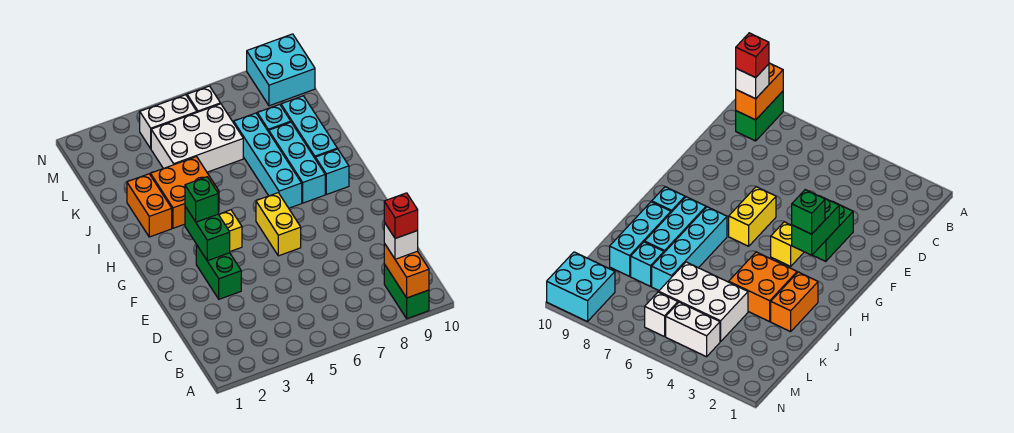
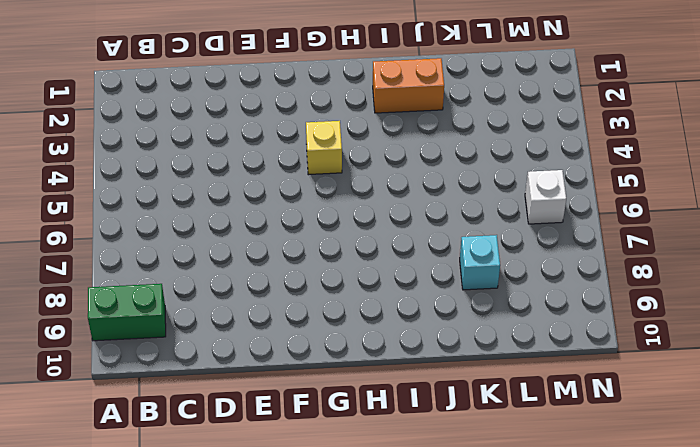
none -> green brick E3:F3 level 1
none -> yellow brick F6:G6 level 1
none -> cyan brick H7:K7 level 1

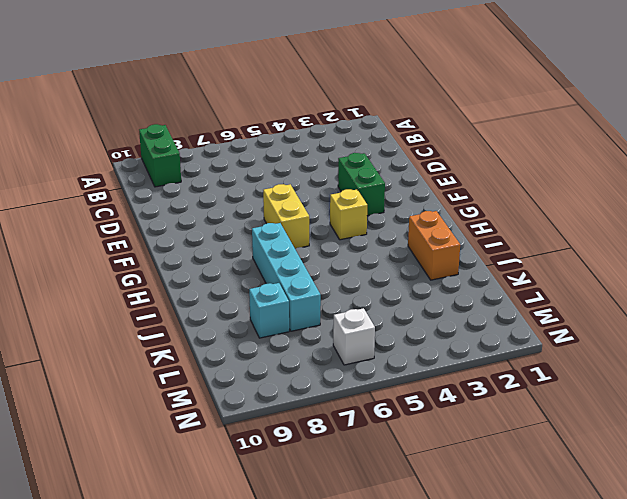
none -> cyan brick H8:J8 level 1
none -> cyan brick H9 level 1
none -> orange brick I3:J4 level 1

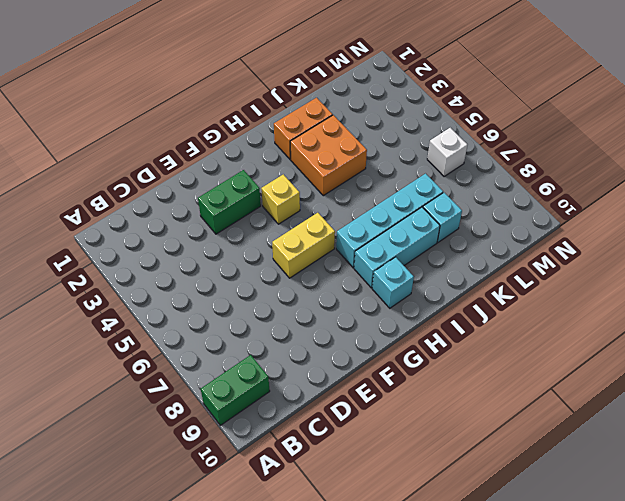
none -> cyan brick I9:K9 level 1
none -> white brick K4:L6 level 1
none -> white brick M4:M5 level 1

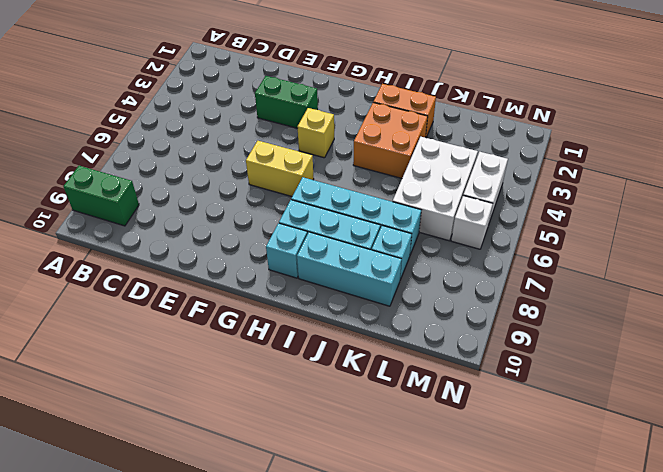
none -> cyan brick M9:N10 level 1
none -> orange brick A9:B9 level 2
none -> green brick F3:G3 level 2

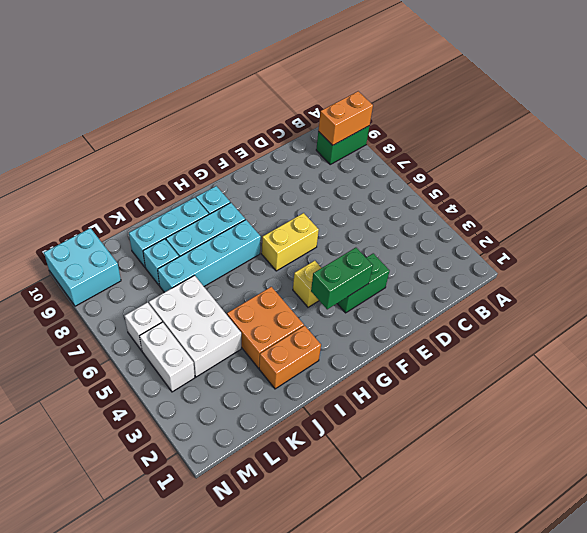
none -> white brick B9 level 3
none -> green brick G3 level 3
none -> red brick B9 level 4

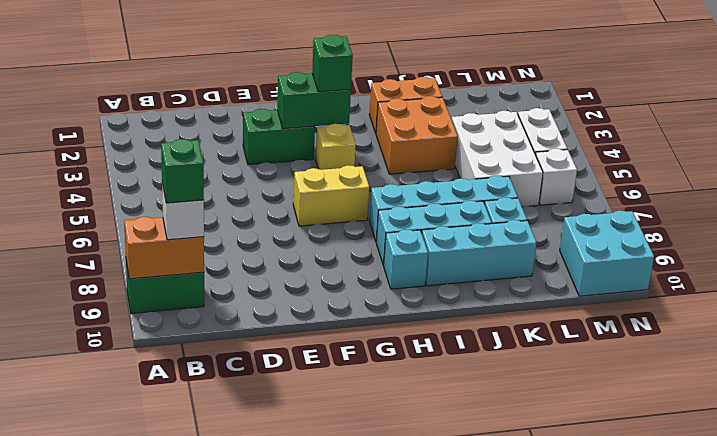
green brick B9 level 4 -> red brick B9 level 4

